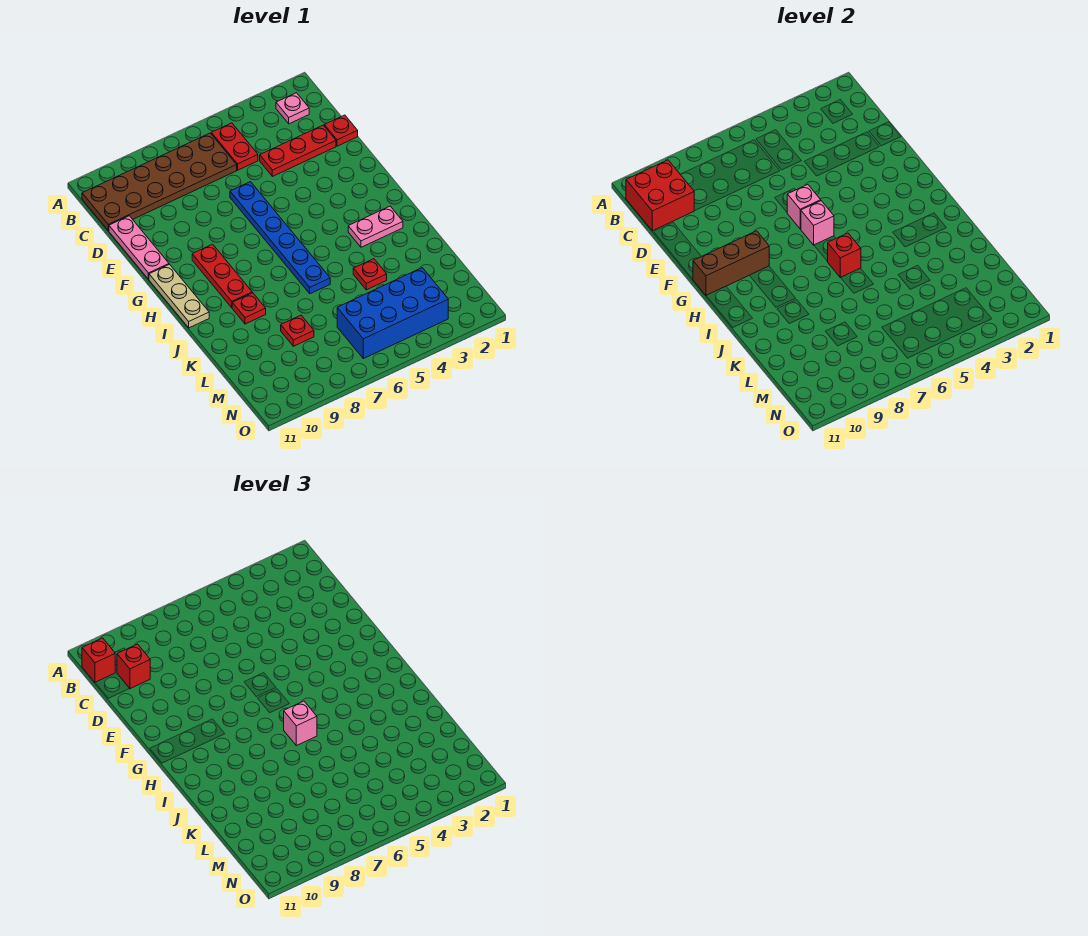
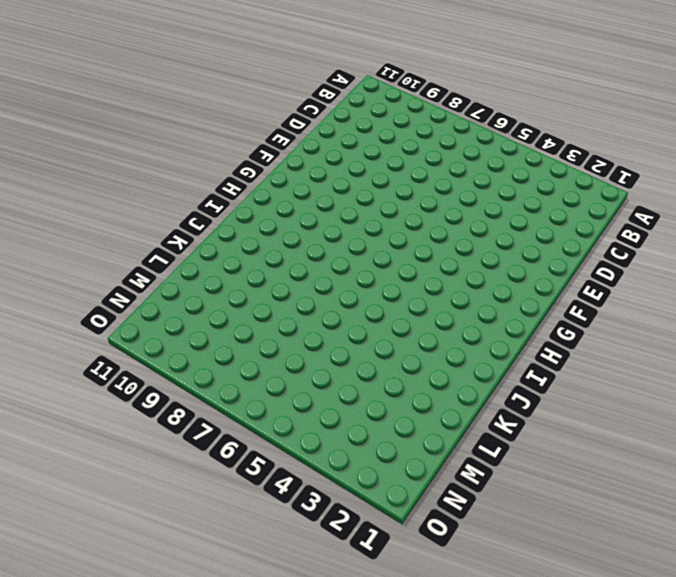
none -> pink plate B2 level 1
none -> red plate B5:C5 level 1
none -> brown plate B6:C11 level 1

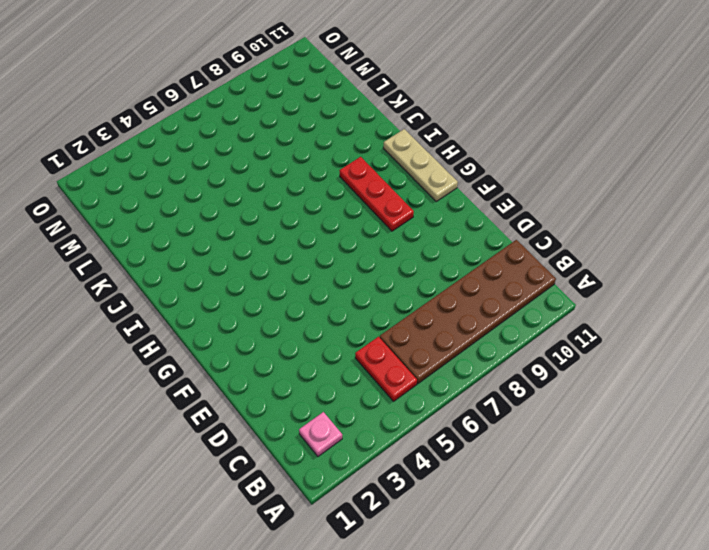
none -> red plate D1 level 1
none -> red plate D2:D4 level 1
none -> pink plate D11:F11 level 1

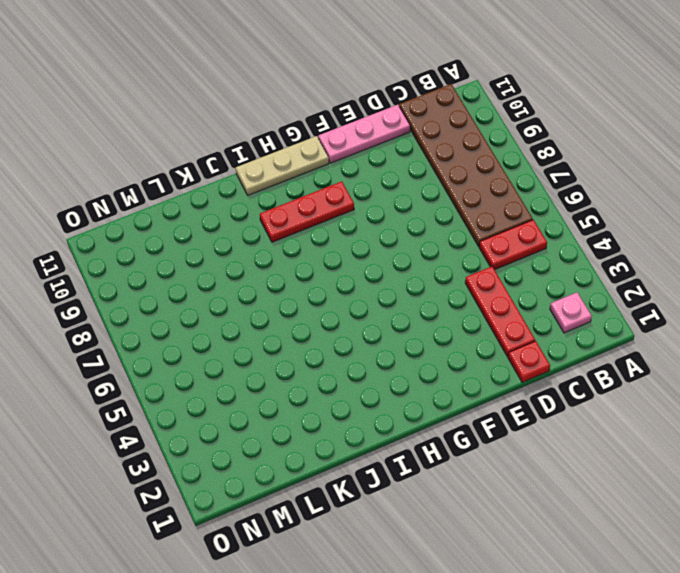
none -> blue plate E6:J6 level 1
none -> pink plate I2:I3 level 1
none -> red plate J9 level 1

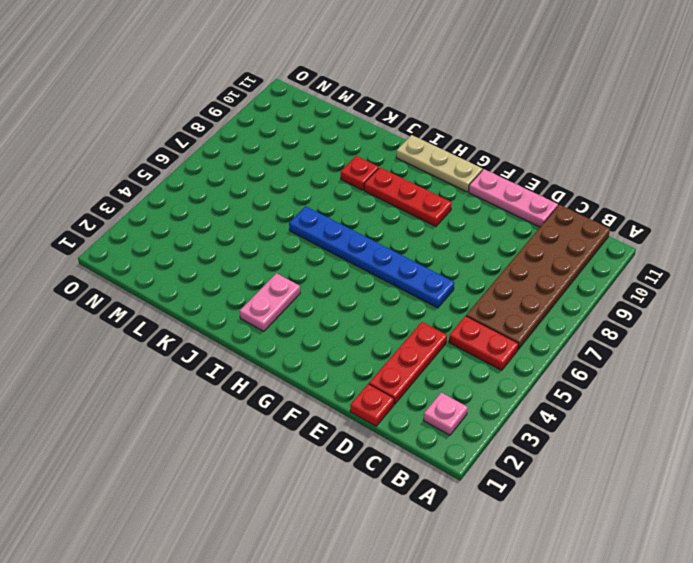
none -> red plate K4 level 1
none -> red plate L8 level 1
none -> blue brick M3:N6 level 1

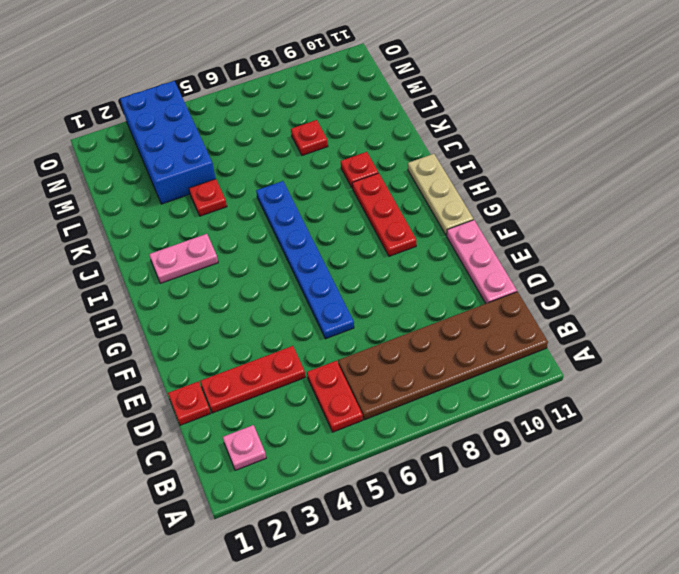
blue brick L3:O4 level 1 -> blue brick M3:N6 level 1
none -> red brick B10:C11 level 2
none -> pink brick F6 level 2
none -> pink brick G6 level 2

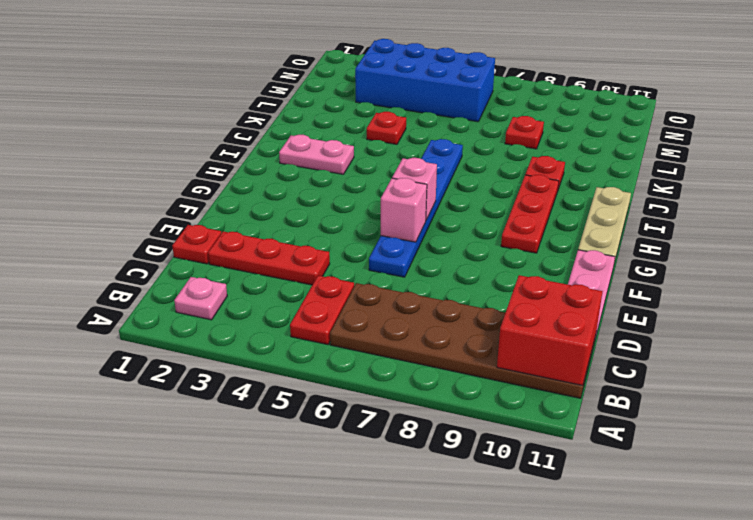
none -> brown brick G9:G11 level 2
none -> red brick I6 level 2
none -> red brick B11 level 3

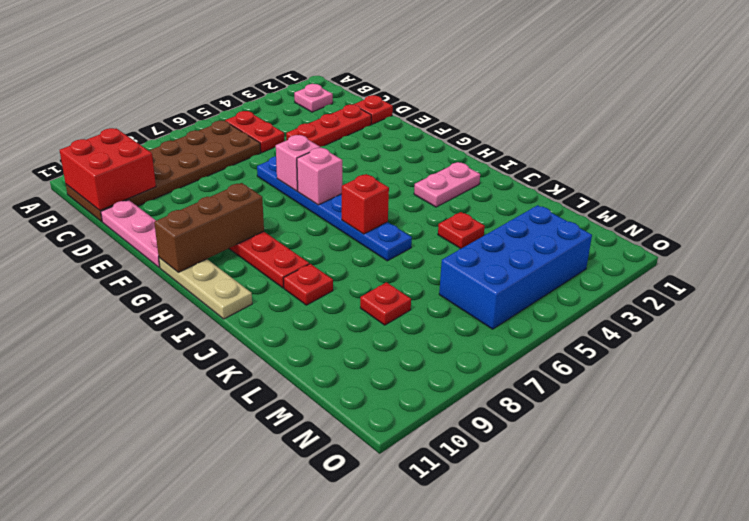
none -> red brick B11 level 3
none -> red brick C10 level 3
none -> pink brick I6 level 3

